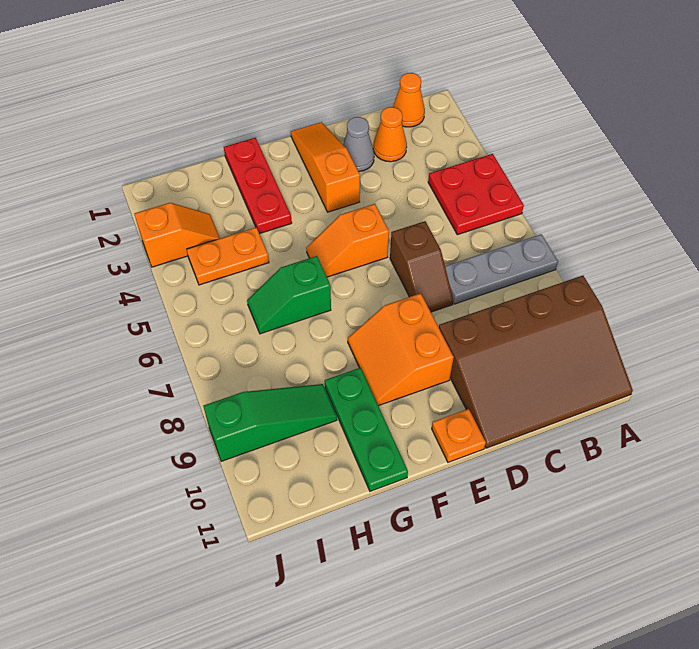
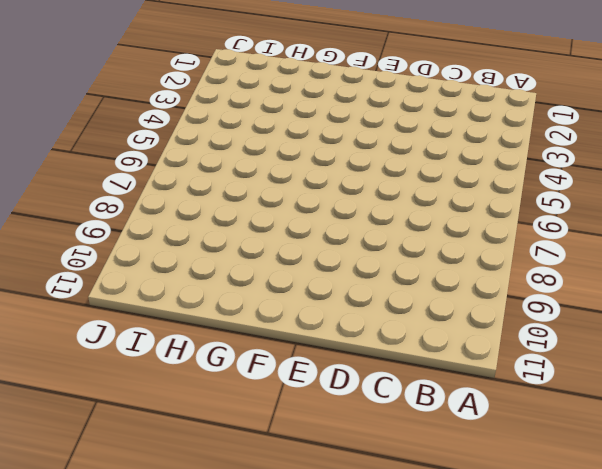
none -> red plate A4:B5 level 1
none -> grey plate A7:C7 level 1
none -> brown slope A9:D11 level 1 top 9

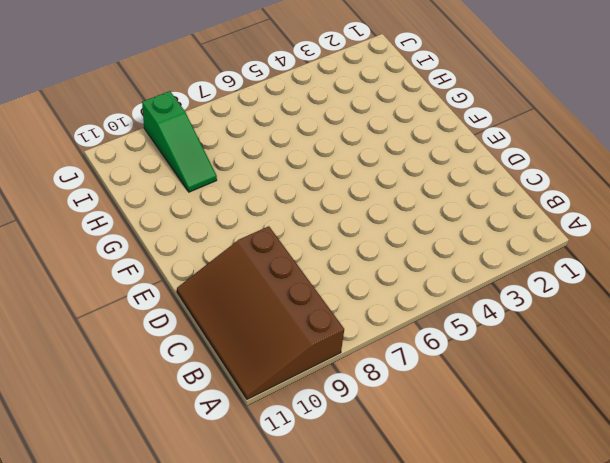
none -> red plate A4:B5 level 1
none -> grey plate A7:C7 level 1
none -> orange cone B1 level 1

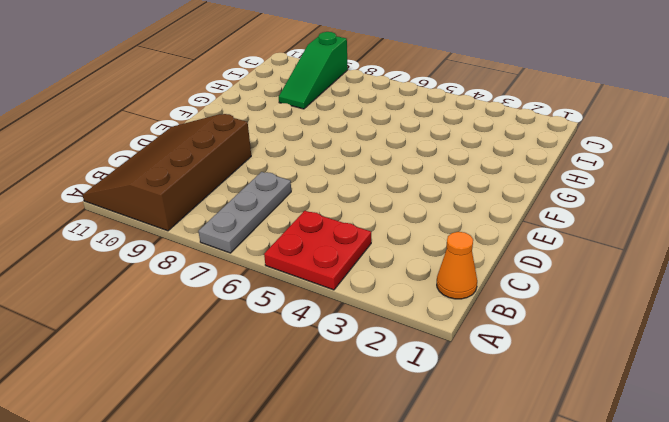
none -> orange cone C2 level 1
none -> grey cone D2 level 1
none -> brown slope D6:D7 level 1 top 6

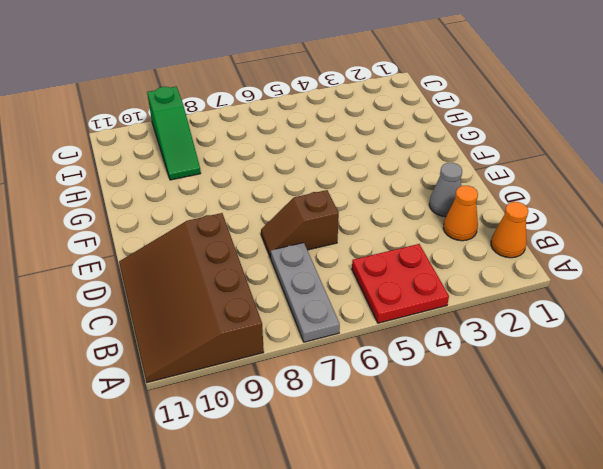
none -> orange slope E1:E3 level 1 top 3
none -> orange slope E5:F5 level 1 top E
none -> orange slope E8:F9 level 1 top E

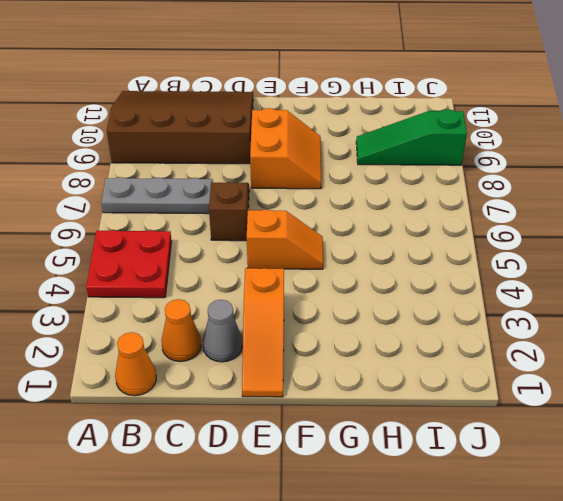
none -> orange plate E11 level 1
none -> red plate G1:G3 level 1
none -> green slope G6:H6 level 1 top G

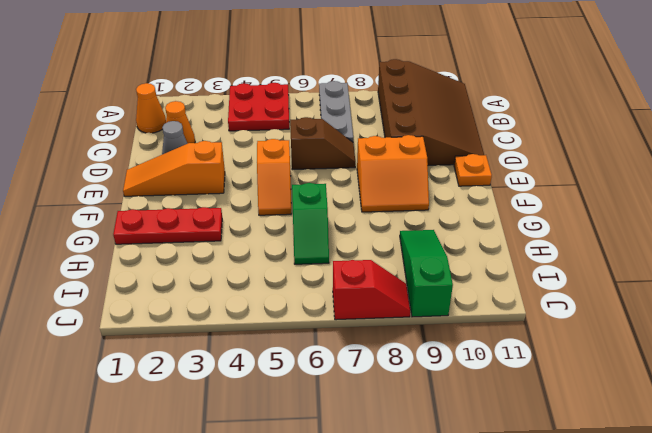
red slope J7:J8 level 1 top 7 -> none
none -> green plate G9:G11 level 1
none -> orange plate H4:I4 level 1
none -> orange slope I3:J3 level 1 top J

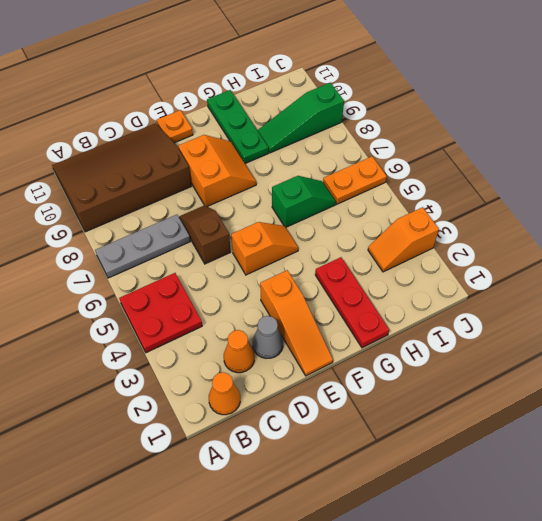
orange plate I6:J6 level 1 -> orange plate H4:I4 level 1

